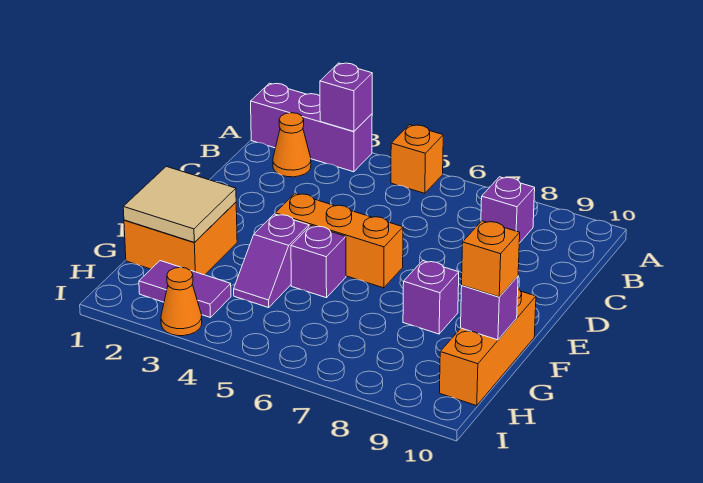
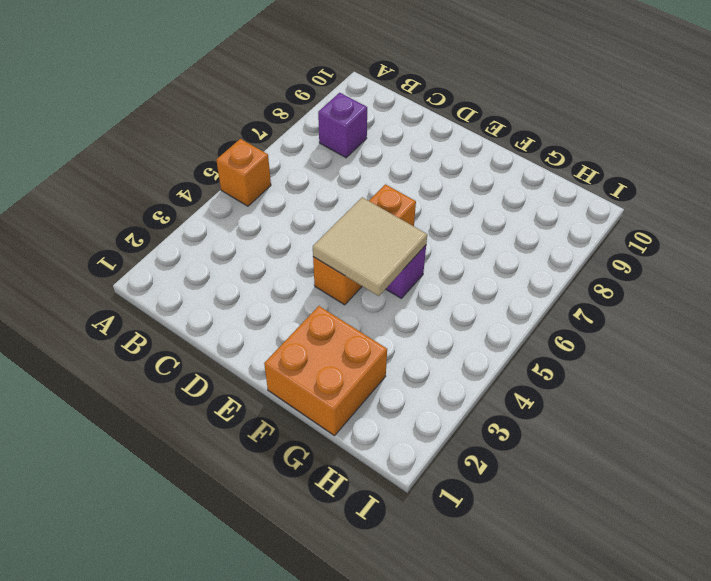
tan tile E4:F5 level 2 -> tan tile F1:G2 level 2
none -> purple brick A1:A3 level 1
none -> orange cone B2 level 1
none -> purple slope F4:G4 level 1 top F

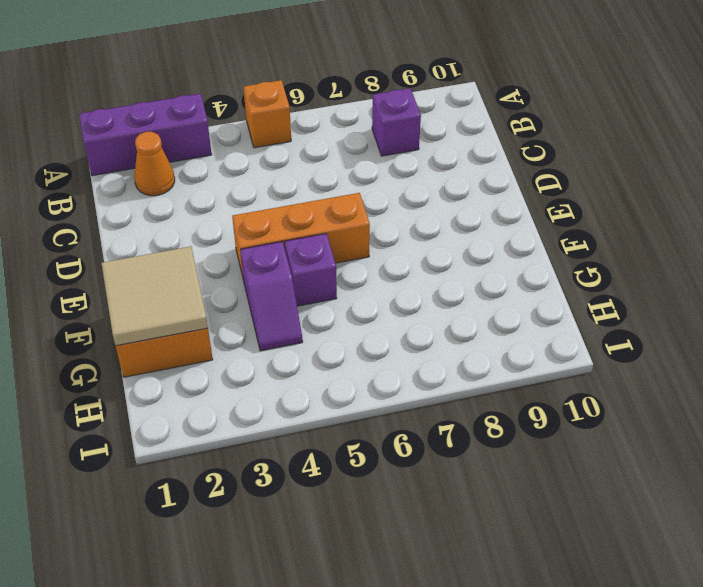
none -> purple brick F8 level 1
none -> orange brick F10:H10 level 1
none -> purple tile H2:H3 level 1

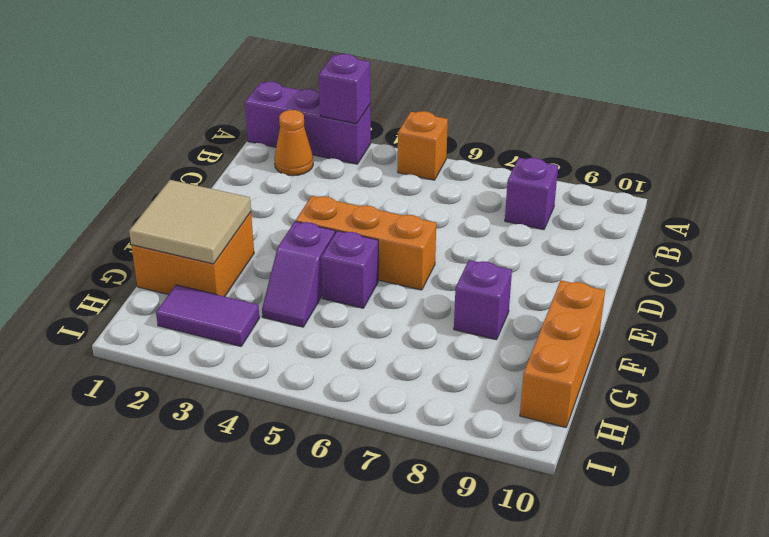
none -> orange cone I3 level 1
none -> purple brick G10 level 2
none -> orange brick G10 level 3

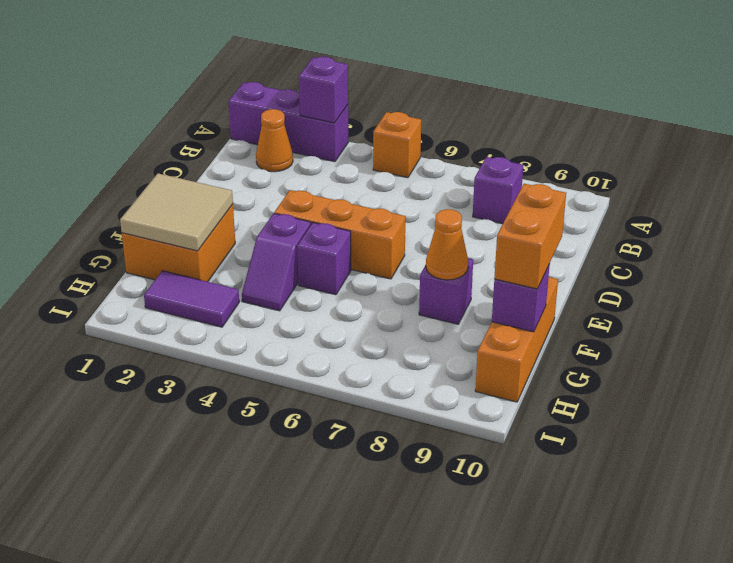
orange cone F8 level 2 -> orange cone I3 level 1
orange brick F10:G10 level 3 -> orange brick G10 level 3

